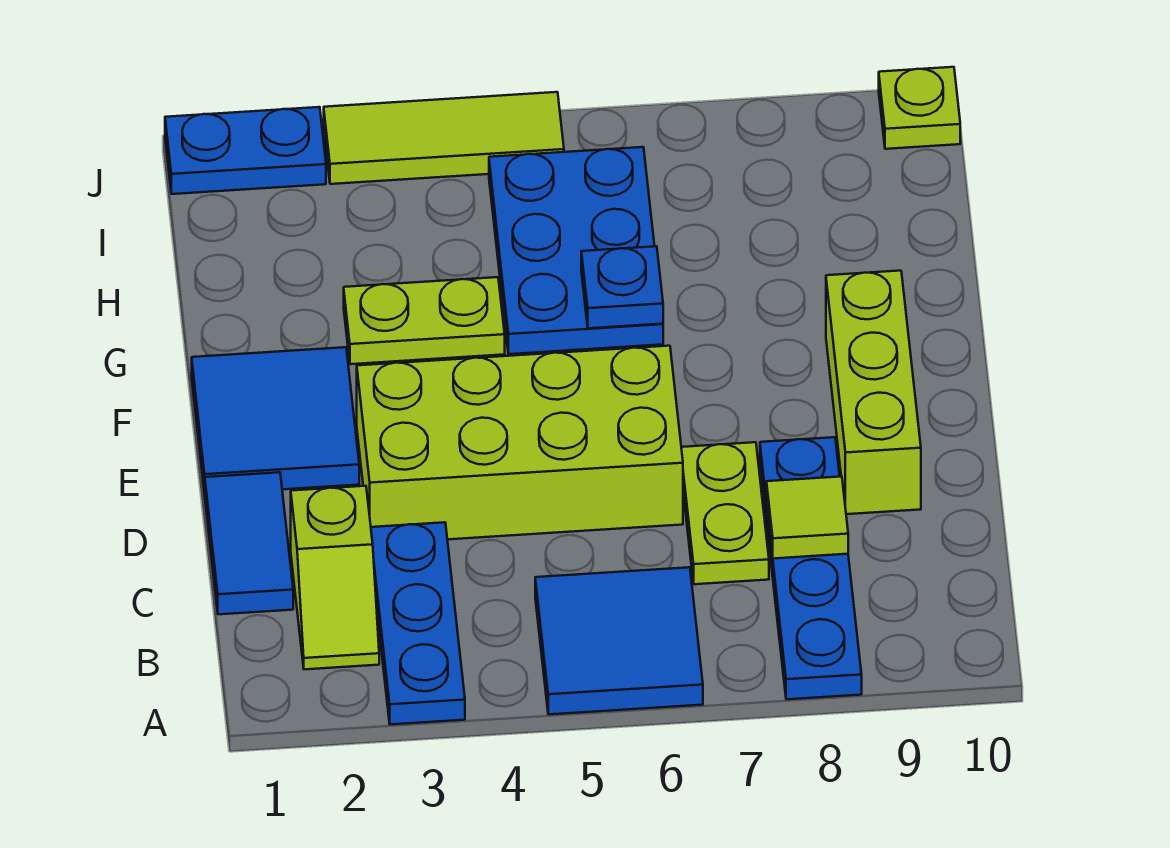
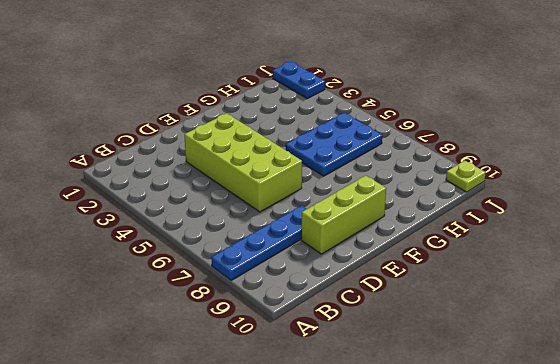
none -> blue plate A3:C3 level 1
none -> blue tile A5:B6 level 1
none -> lime slope B2:C2 level 1 top C

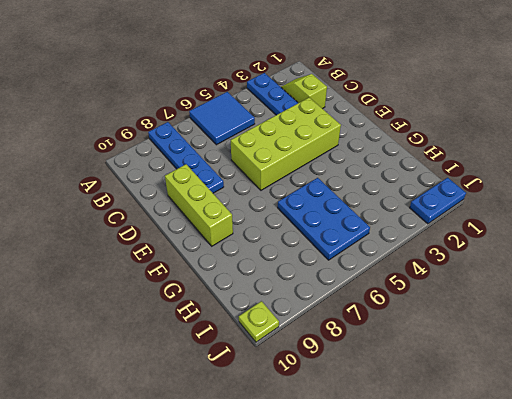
none -> blue tile C1:D1 level 1
none -> lime plate C7:D7 level 1
none -> blue tile E1:F2 level 1

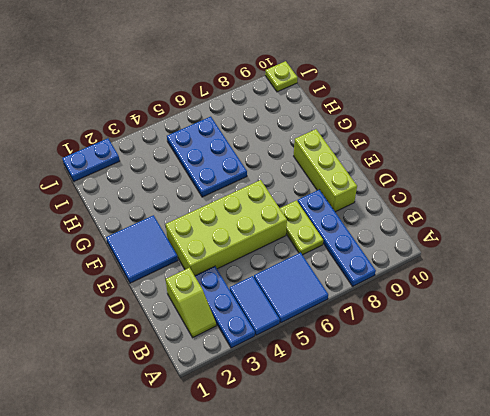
blue tile A4:B4 level 1 -> blue tile C1:D1 level 1
none -> lime plate G3:G4 level 1
none -> lime tile J3:J5 level 1
none -> lime tile C8 level 2

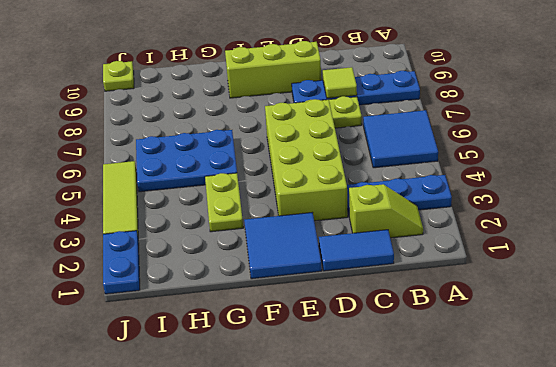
none -> blue plate G6 level 2

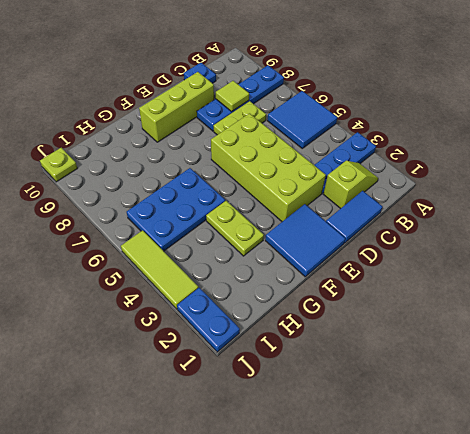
blue plate C10 level 1 -> blue plate G6 level 2

